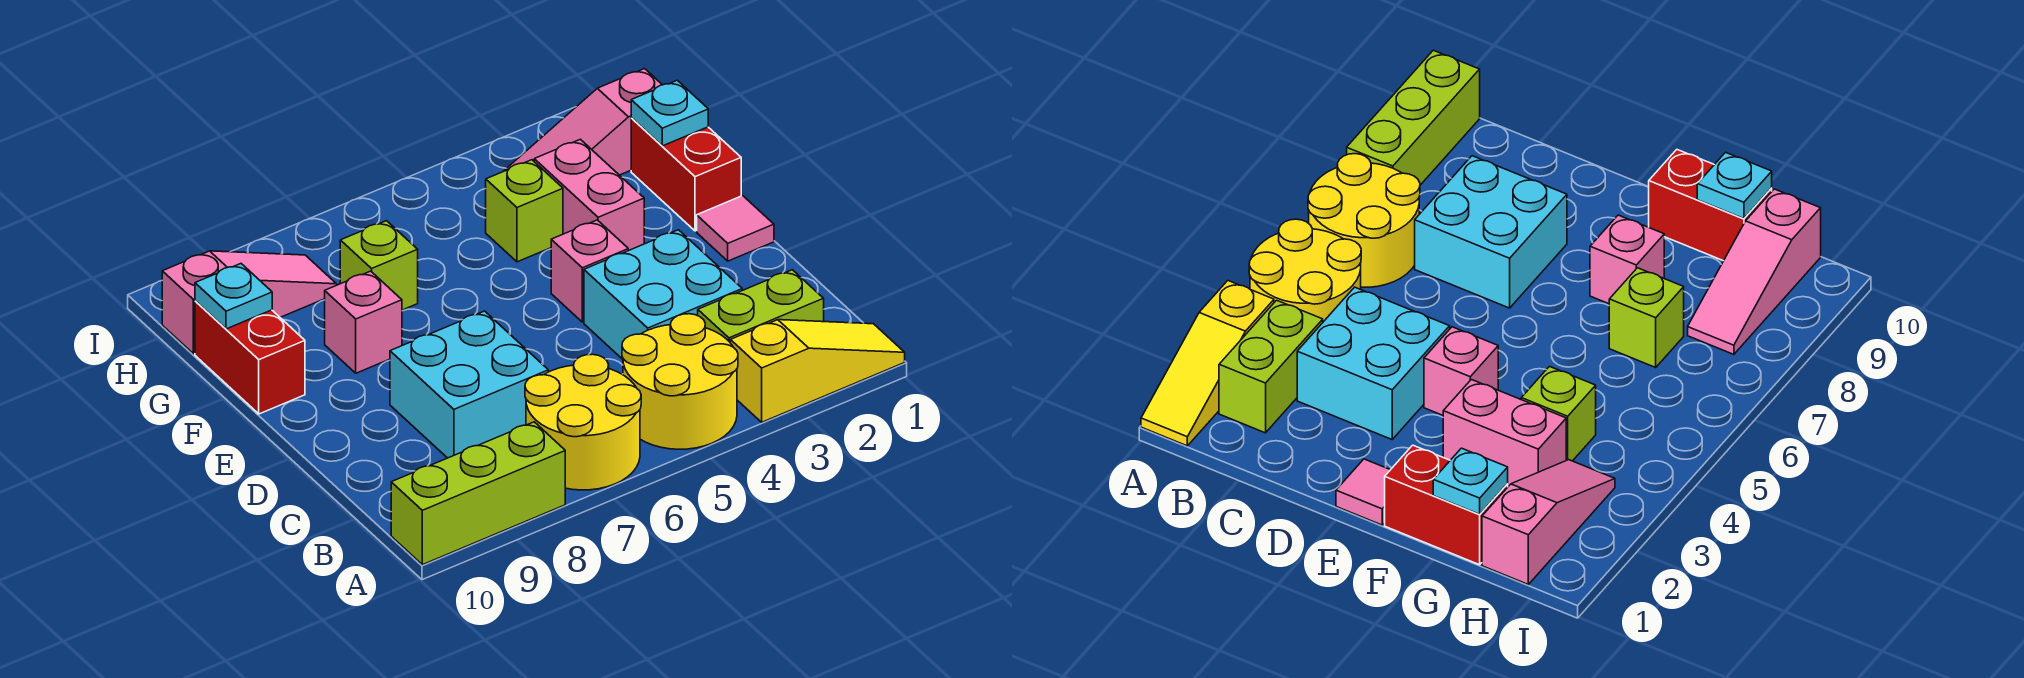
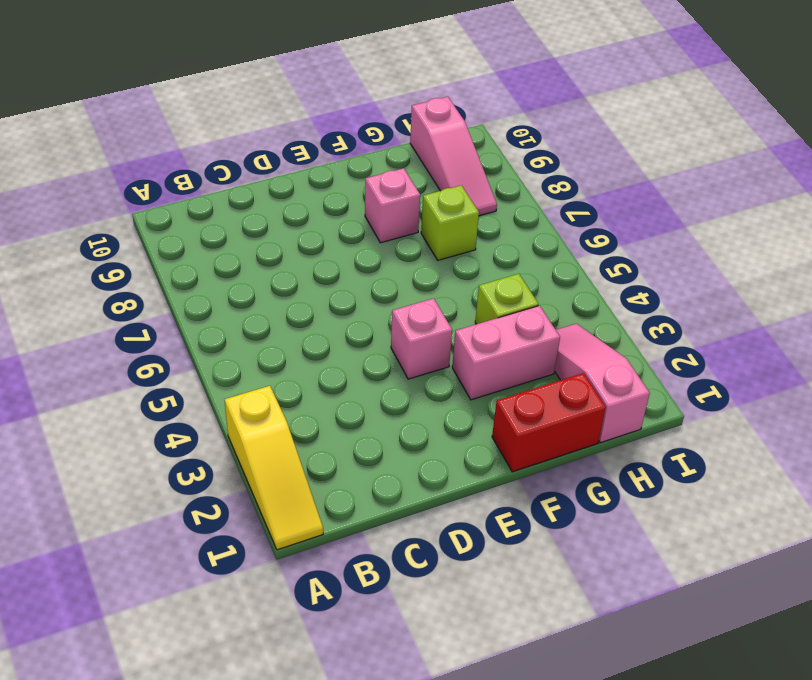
none -> yellow round brick A4:B5 level 1
none -> yellow round brick A6:B7 level 1
none -> lime brick A8:A10 level 1

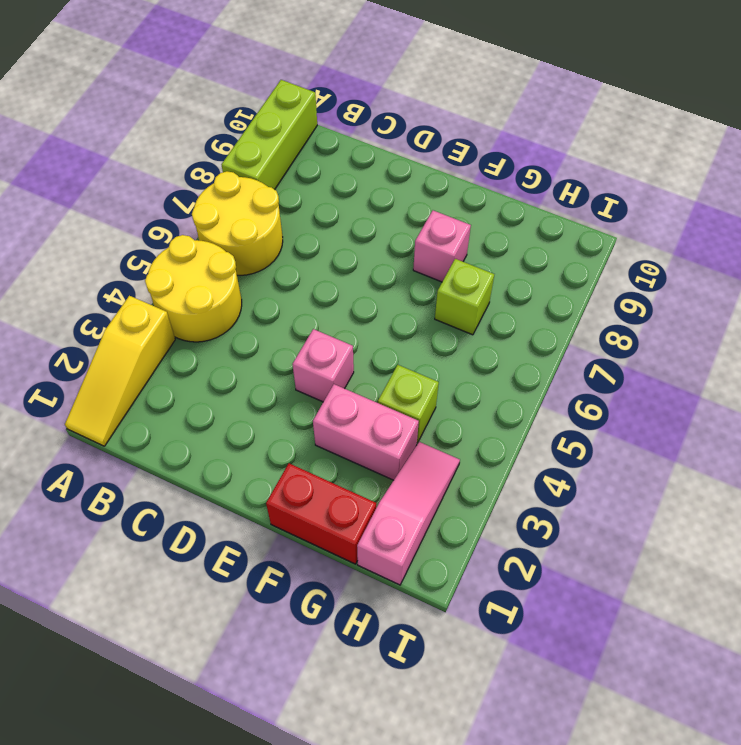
none -> lime brick B2:B3 level 1
none -> cyan brick C3:D4 level 1
none -> cyan brick C7:D8 level 1

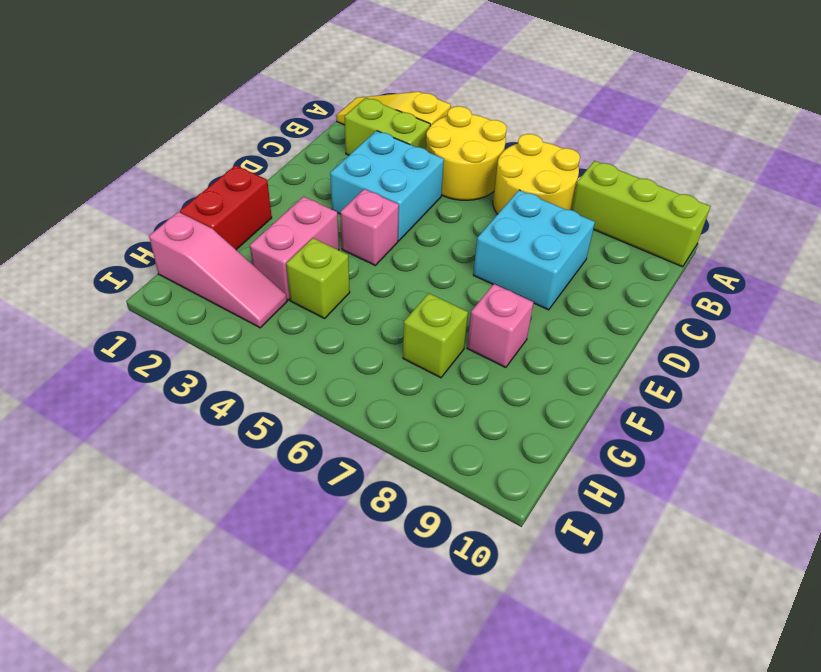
none -> pink tile E1 level 1
none -> red brick F10:G10 level 1
none -> pink slope H8:H10 level 1 top 10

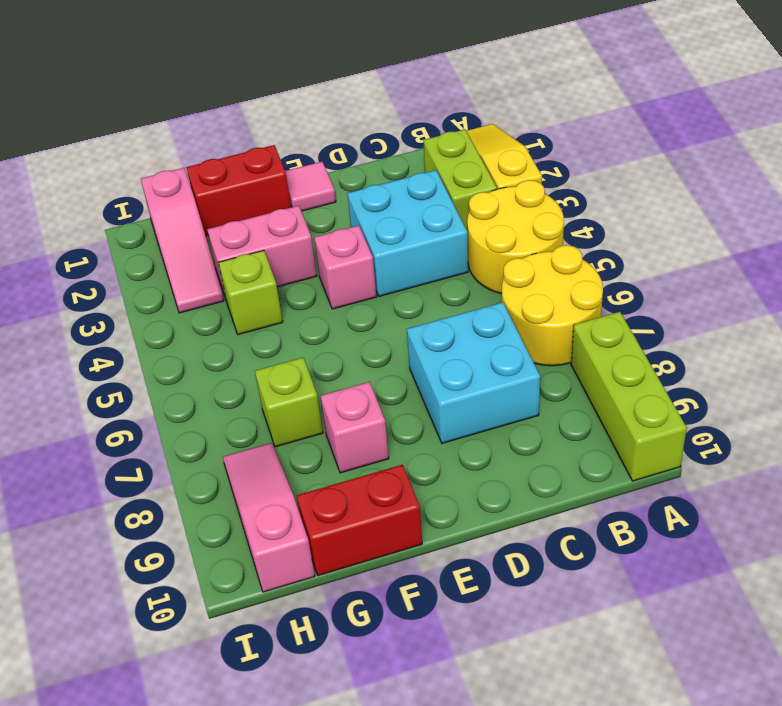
none -> cyan plate G1 level 2
none -> cyan plate G10 level 2

